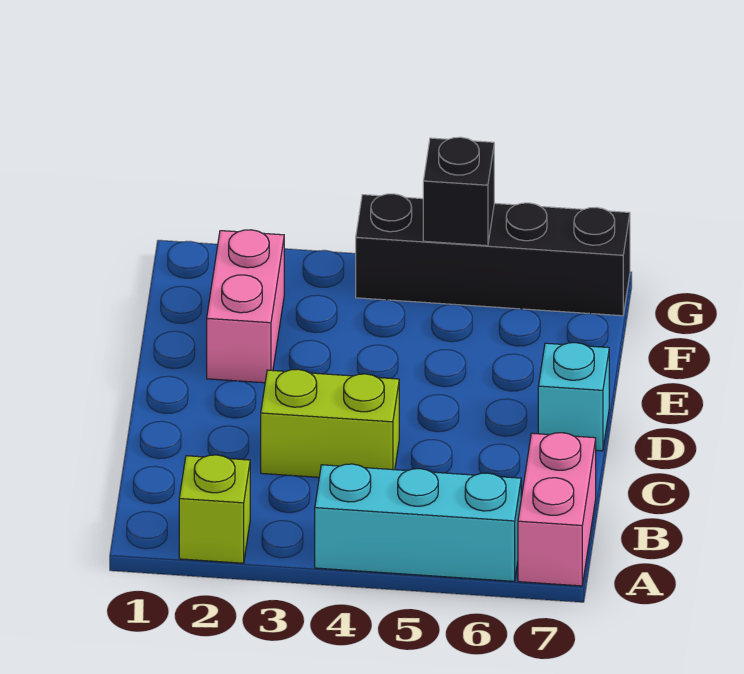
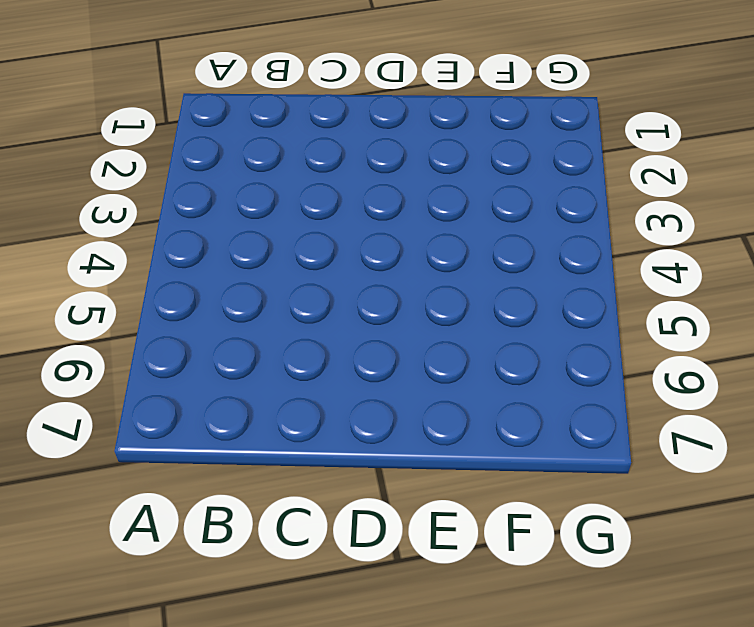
none -> lime brick A2 level 1
none -> cyan brick A4:A6 level 1

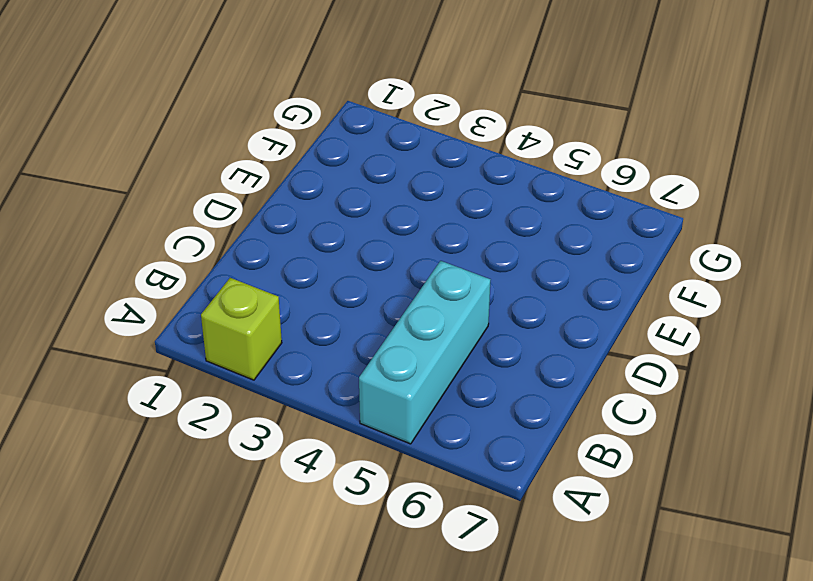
cyan brick A5:C5 level 1 -> cyan brick A4:A6 level 1
none -> pink brick A7:B7 level 1
none -> lime brick C3:C4 level 1

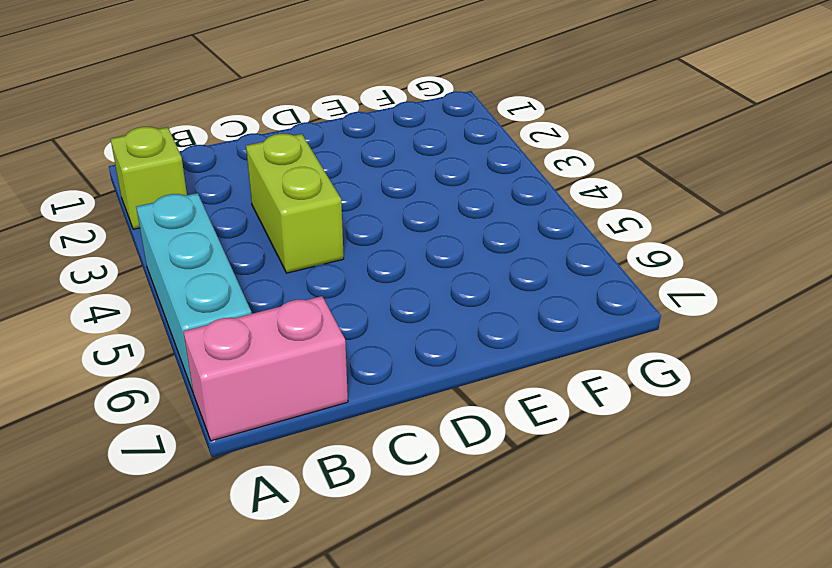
none -> cyan brick D7 level 1
none -> pink brick E2:F2 level 1

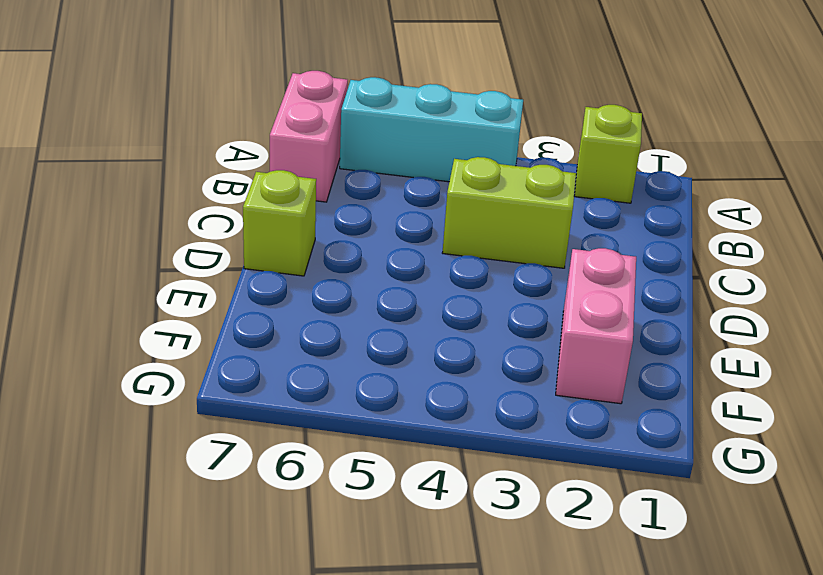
lime brick D7 level 1 -> cyan brick D7 level 1
none -> black brick G4:G7 level 1
none -> black brick G5 level 2

